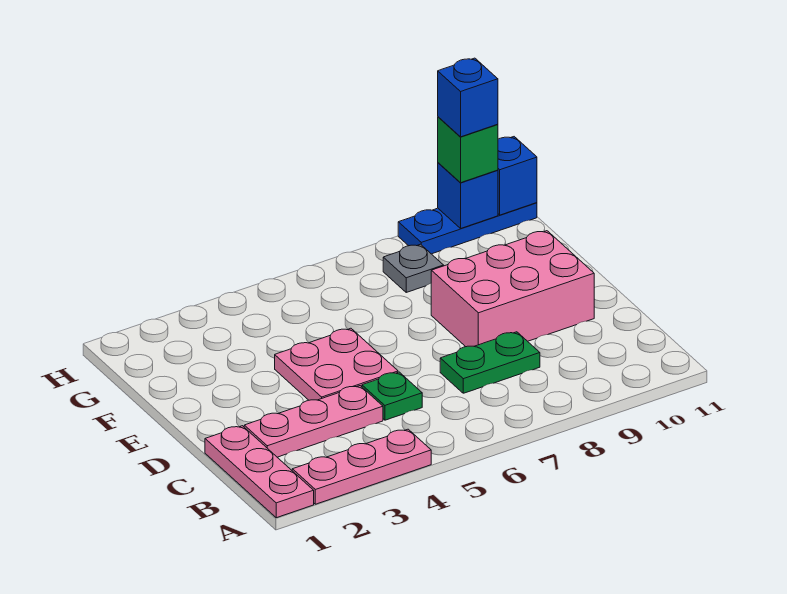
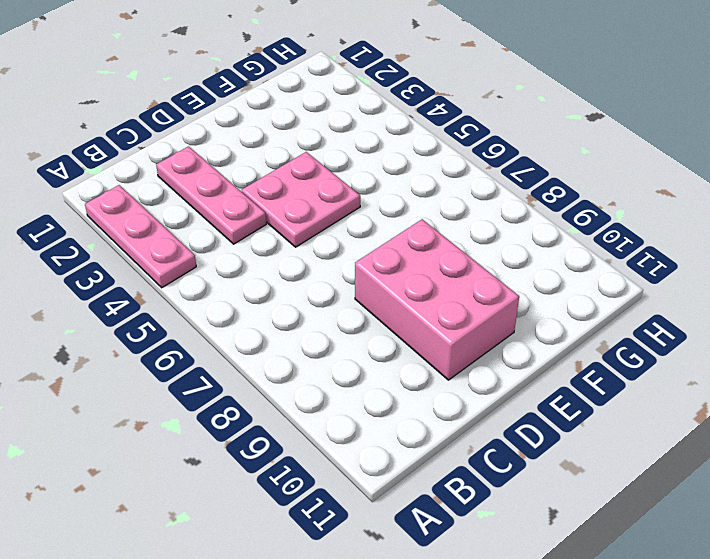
none -> pink plate A1:C1 level 1
none -> green plate C5 level 1
none -> green plate C7:C8 level 1

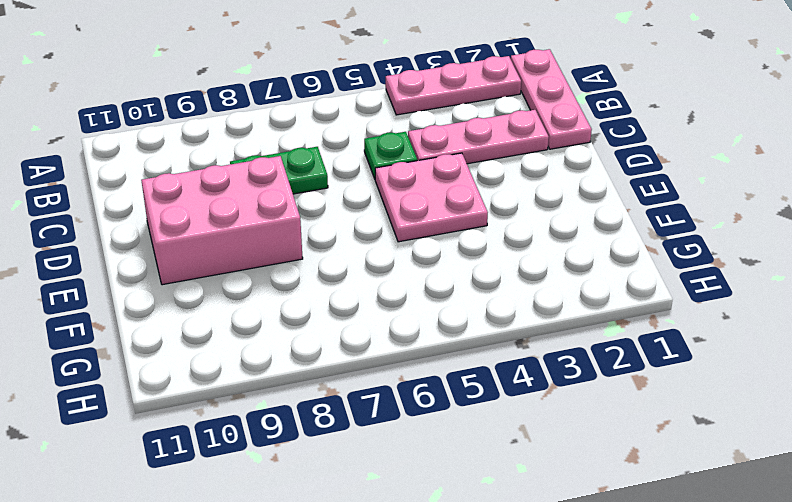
none -> grey plate G8 level 1
none -> blue plate H9:H11 level 1
none -> blue brick H10 level 2

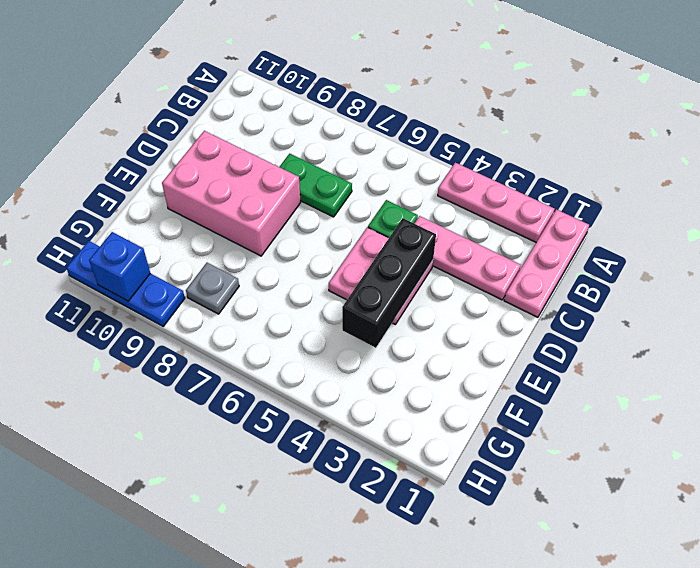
black brick D4:F4 level 2 -> none
none -> blue brick H11 level 2
none -> green brick H10 level 3
none -> blue brick H10 level 4

